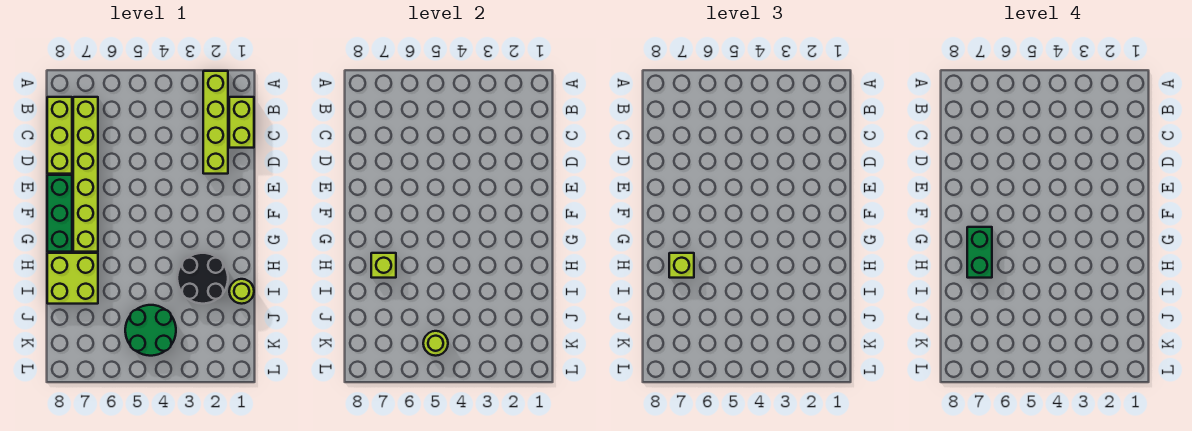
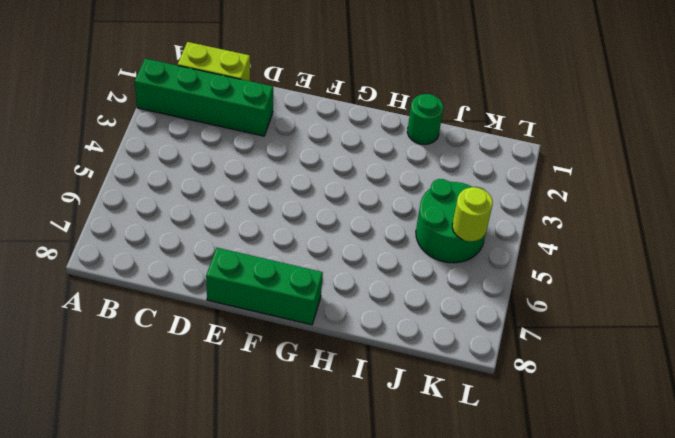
green brick A2:D2 level 1 -> lime brick A2:D2 level 1
green round brick I1 level 1 -> lime round brick I1 level 1
none -> lime brick B7:G7 level 1
none -> lime brick B8:D8 level 1
none -> black round brick H2:I3 level 1

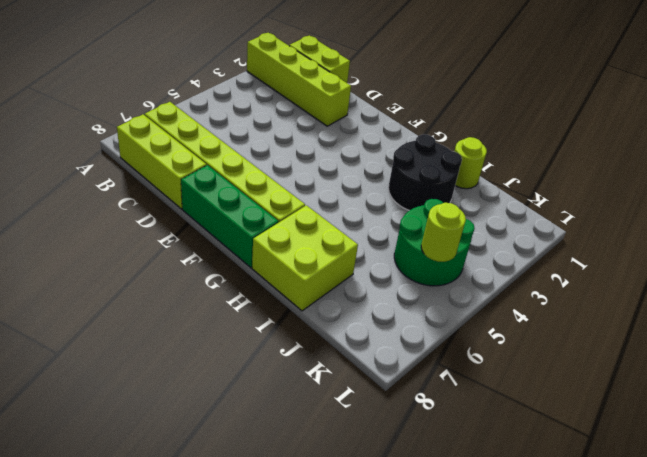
none -> lime brick H7 level 2
none -> lime brick H7 level 3
none -> green brick G7:H7 level 4

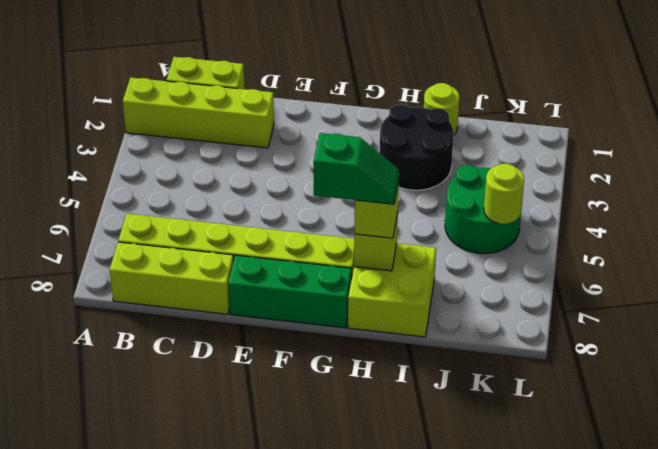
green slope G7:H7 level 4 top G -> green brick G7:H7 level 4

